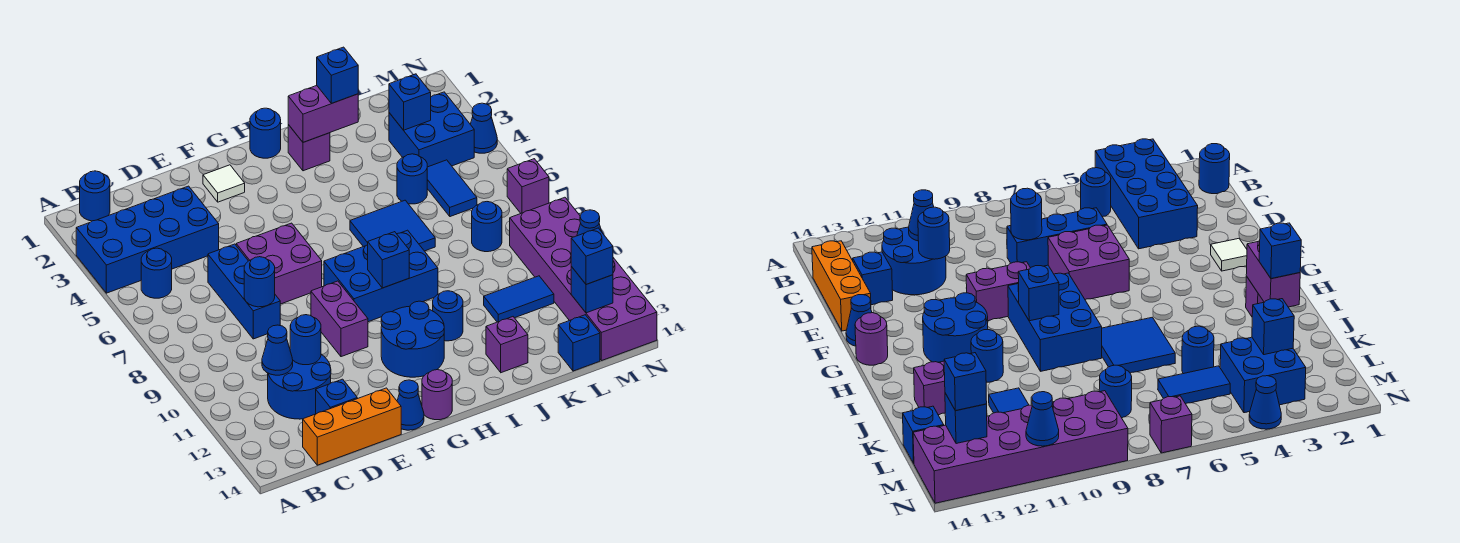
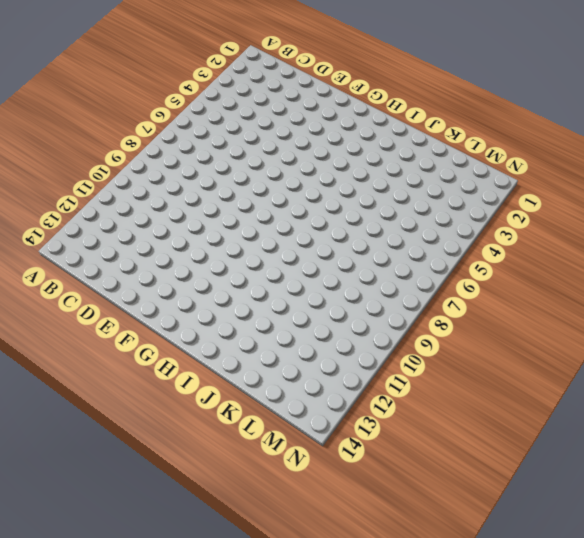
none -> blue brick A3:D4 level 1
none -> blue round brick B1 level 1
none -> blue round brick B5 level 1
none -> blue round brick C11:D12 level 1

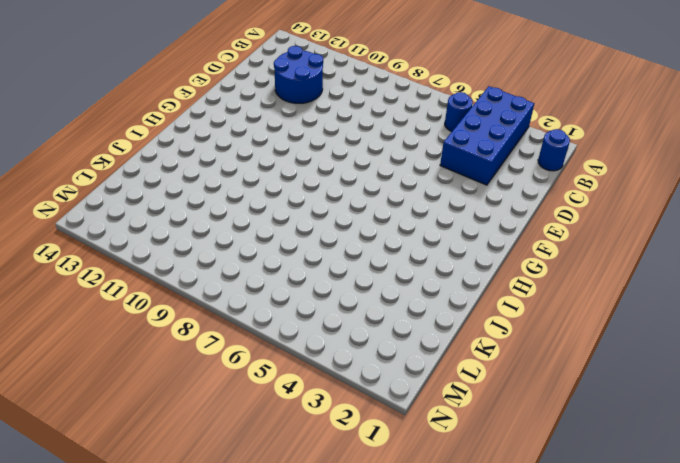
none -> orange brick C14:E14 level 1
none -> blue brick D6:D8 level 1
none -> blue brick D13 level 1
none -> purple brick E6:F7 level 1

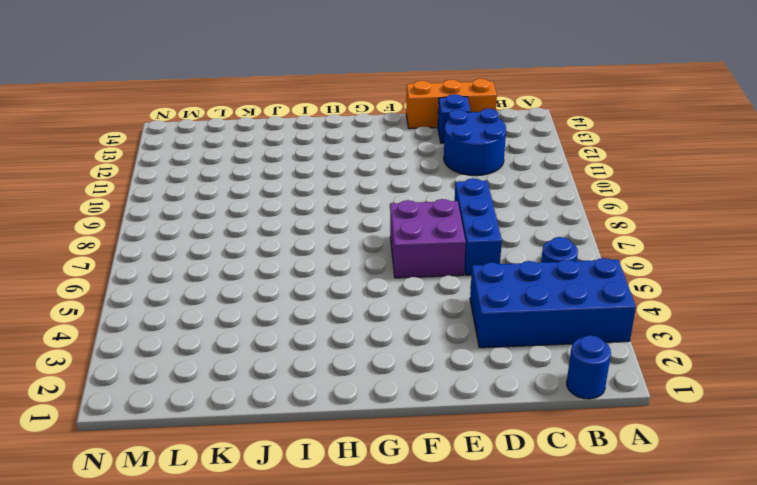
none -> white tile F2 level 1
none -> purple brick F9:F10 level 1
none -> blue cone F14 level 1
none -> blue brick G8:I9 level 1

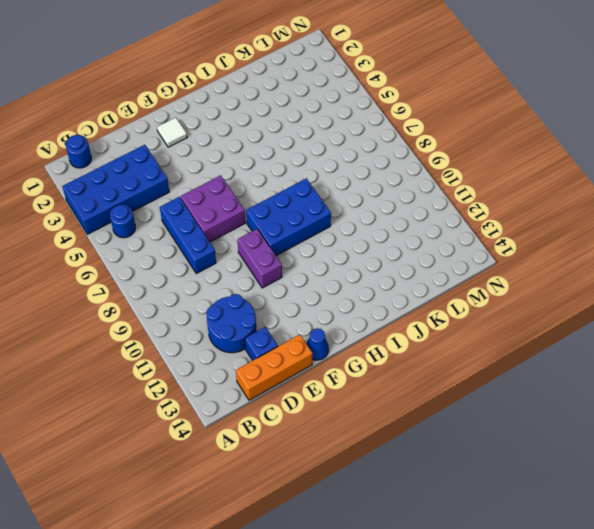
none -> blue round brick G11:H12 level 1
none -> purple round brick G14 level 1
none -> blue round brick H1 level 1
none -> purple brick I2 level 1

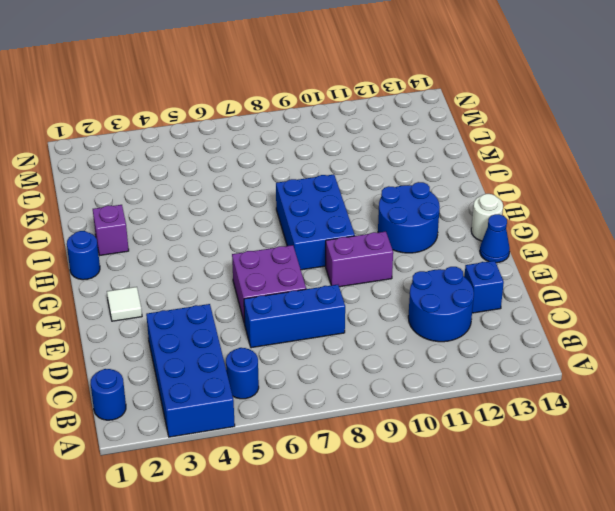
white round brick G14 level 1 -> purple round brick G14 level 1
none -> orange brick C14:E14 level 1
none -> blue tile I6:J7 level 1
none -> blue round brick I11 level 1
none -> purple brick J13 level 1

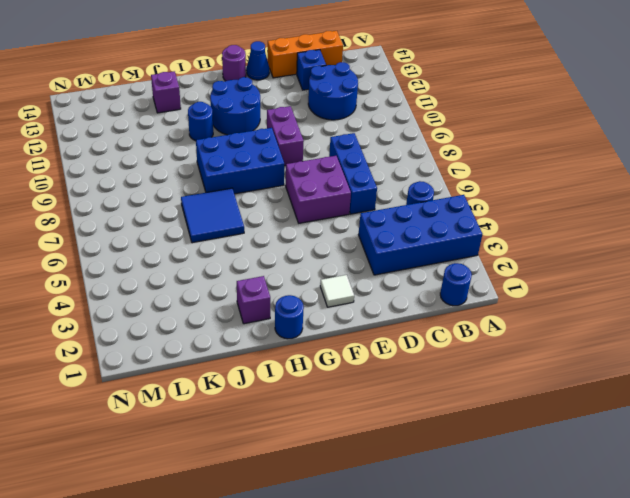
none -> blue round brick K5 level 1
none -> blue tile K11:L11 level 1
none -> blue brick L3:M4 level 1
none -> blue tile L5:L6 level 1

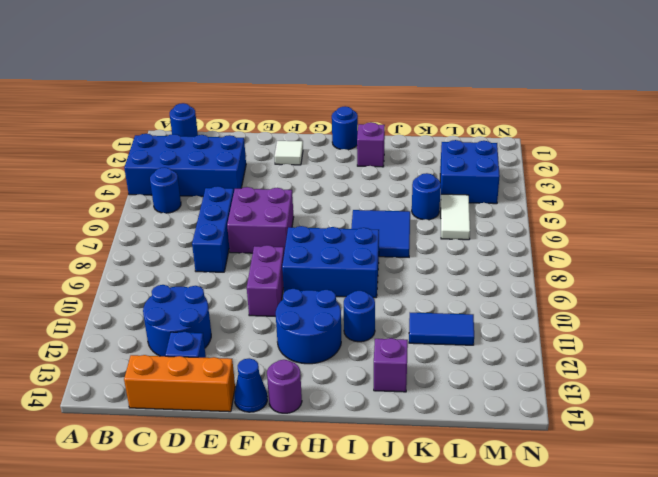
white tile L5:L6 level 1 -> blue tile L5:L6 level 1
none -> blue round brick L8 level 1
none -> blue brick L14 level 1
none -> purple brick M9:N14 level 1
none -> blue cone N4 level 1

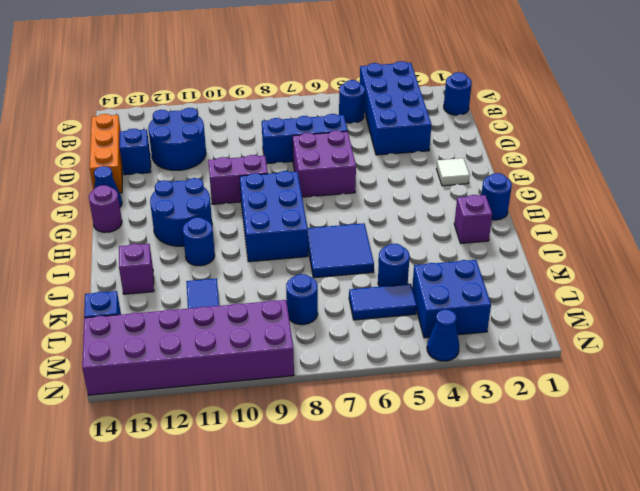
none -> purple brick N7 level 1
none -> blue cone C11 level 2
none -> blue round brick D8 level 2
none -> blue round brick D11 level 2

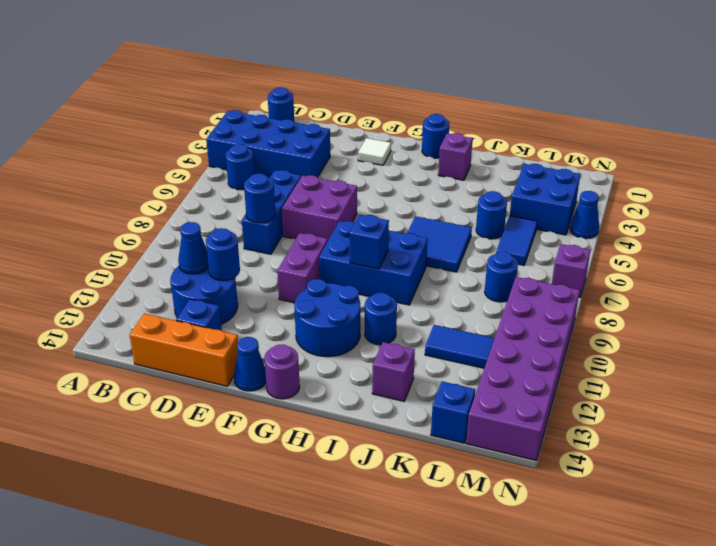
none -> purple brick I2:J2 level 2
none -> blue brick L3 level 2
none -> blue brick M13 level 2
none -> blue cone N11 level 2

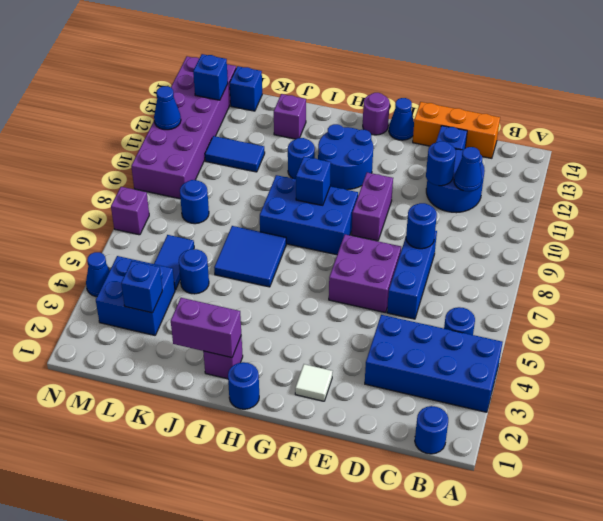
none -> blue brick J2 level 3
none -> blue brick M13 level 3

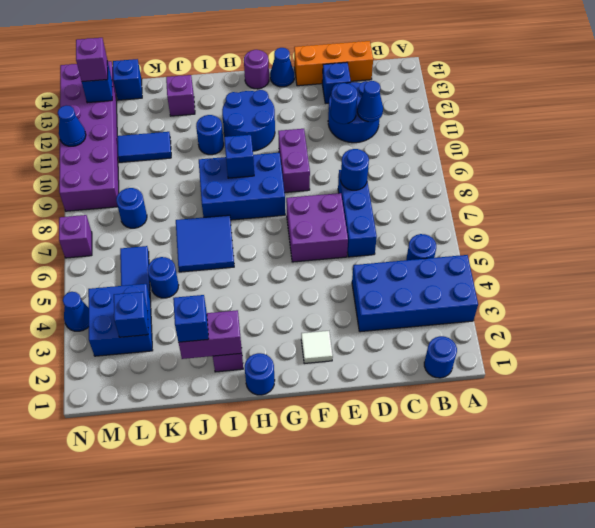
purple brick M13 level 3 -> blue brick M13 level 3

